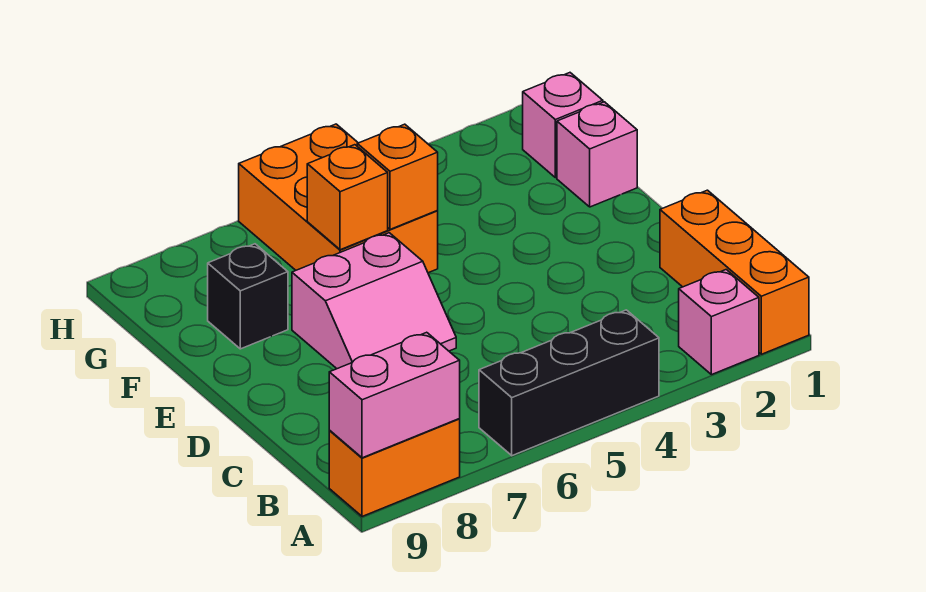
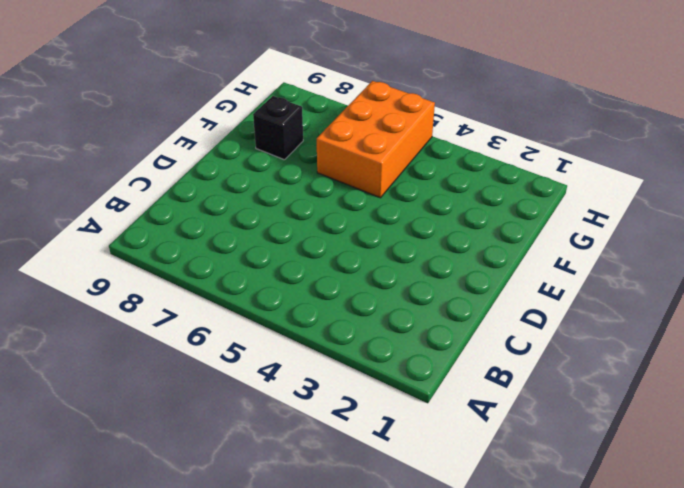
none -> orange brick A1:C1 level 1
none -> pink brick A2 level 1
none -> black brick A4:A6 level 1

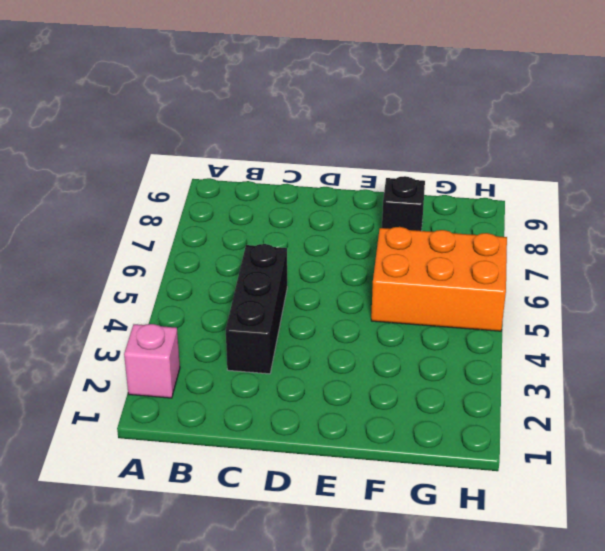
black brick C3:C5 level 1 -> black brick A4:A6 level 1
none -> orange brick A1:C1 level 1
none -> orange brick A8:A9 level 1
none -> pink slope D6:E7 level 1 top E

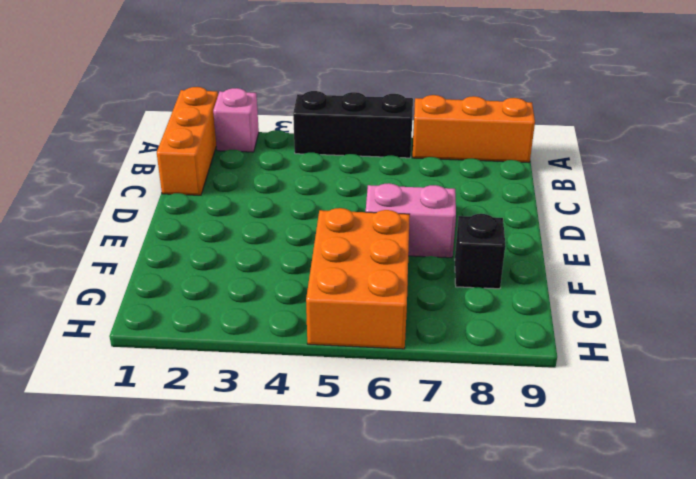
orange brick A7:A9 level 1 -> orange brick A8:A9 level 1
none -> pink brick F1 level 1
none -> pink brick G1 level 1
none -> pink brick A8:A9 level 2

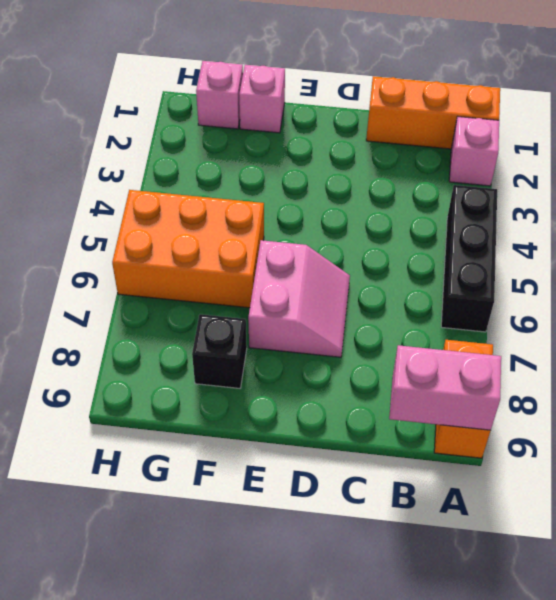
pink brick A9:B9 level 2 -> pink brick A8:A9 level 2
none -> orange brick F5 level 2
none -> orange brick F6 level 2

